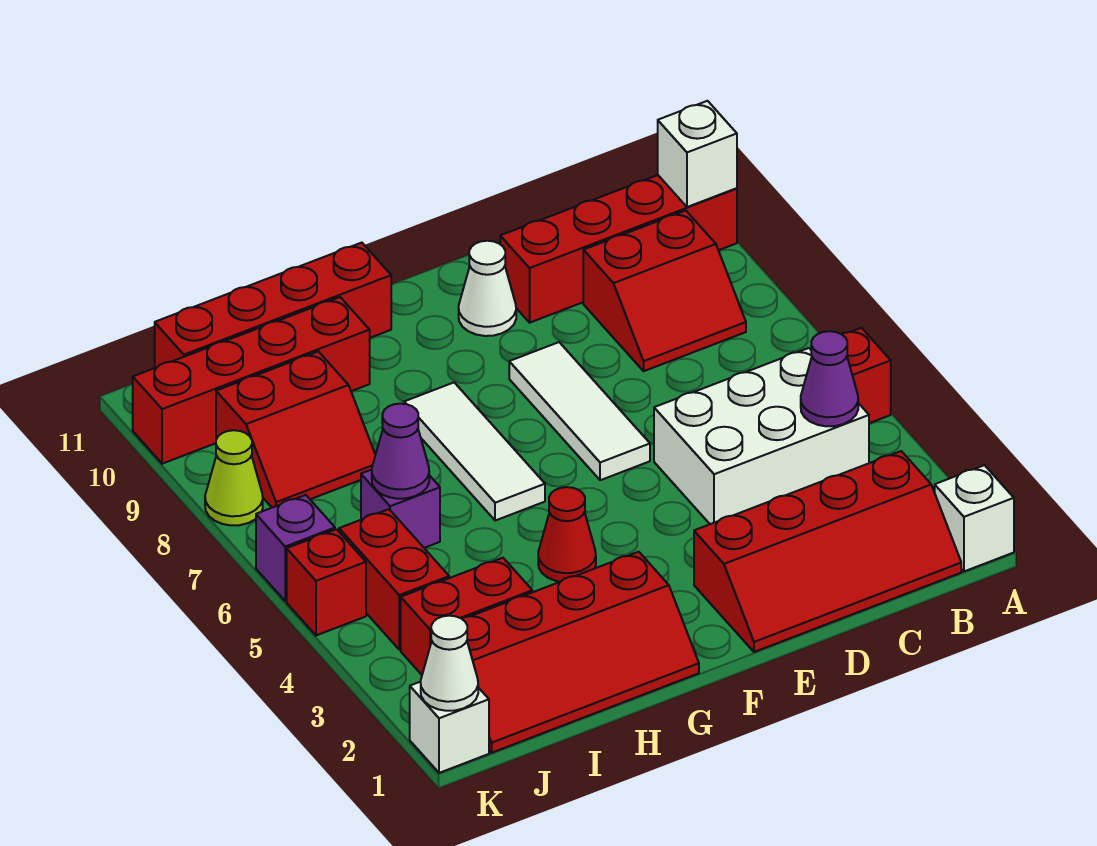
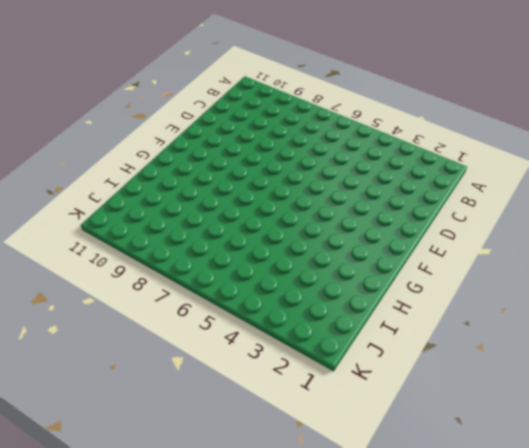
none -> white brick A1 level 1
none -> red brick A5 level 1
none -> red brick A10:D10 level 1

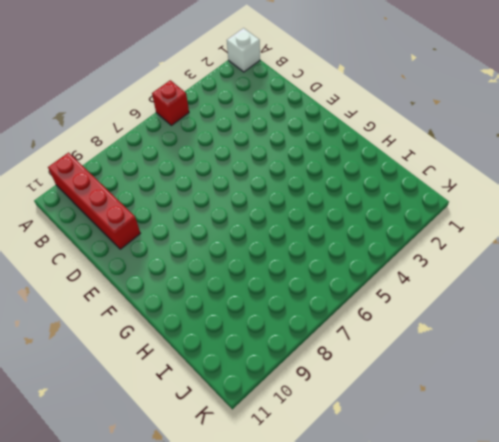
none -> red slope B1:E2 level 1 top 2
none -> white brick B4:D5 level 1
none -> red slope B8:C9 level 1 top 9

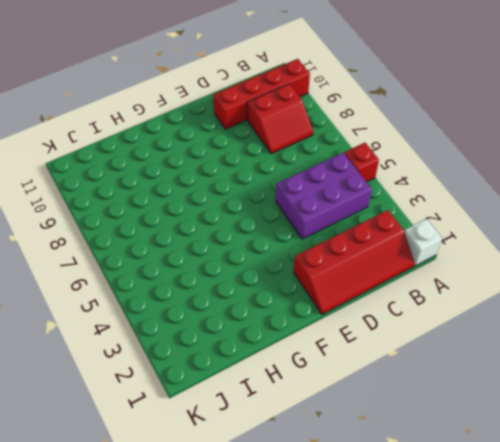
purple brick B4:D5 level 1 -> white brick B4:D5 level 1
none -> white tile E6:E8 level 1
none -> white cone E10 level 1
none -> red slope G1:J2 level 1 top 2

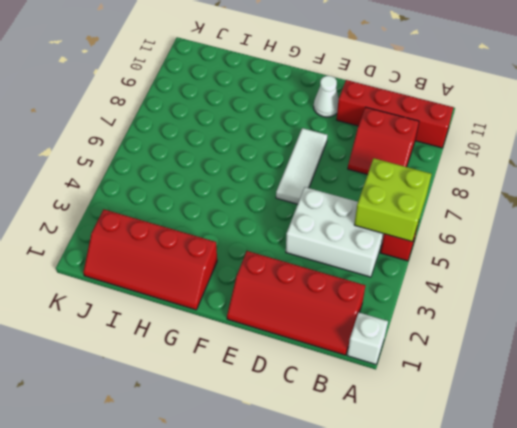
lime brick A5:B6 level 2 -> none
none -> red cone G4 level 1
none -> white tile G6:G8 level 1
none -> red brick G11:J11 level 1

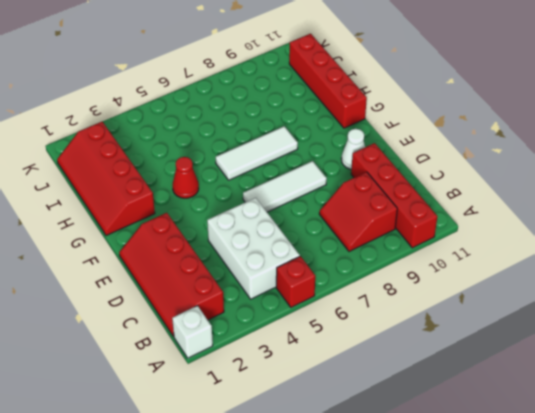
none -> red brick H10:K10 level 1
none -> red brick I3:J3 level 1
none -> purple brick I6 level 1

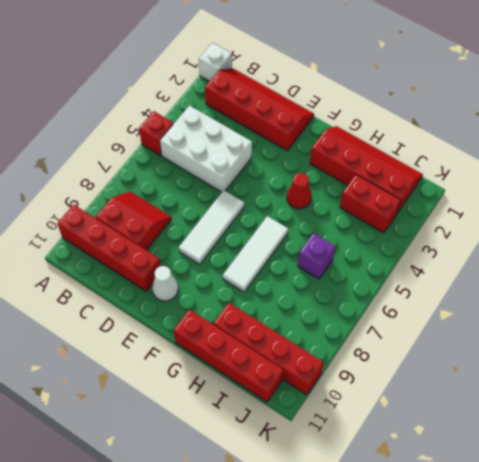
none -> red slope I8:J9 level 1 top 9
none -> red brick J4:J5 level 1
none -> white brick K1 level 1

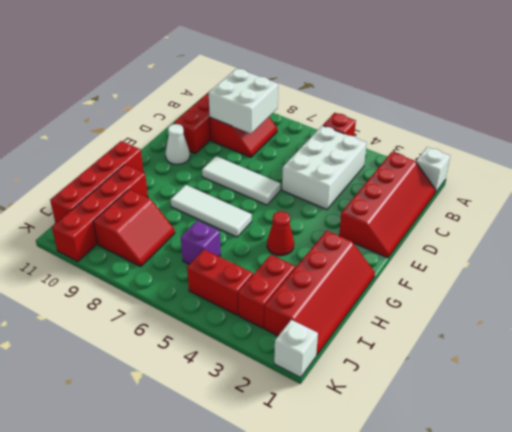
white brick B8:C9 level 2 -> none
none -> red brick K5 level 1
none -> purple brick K6 level 1
none -> lime cone K8 level 1

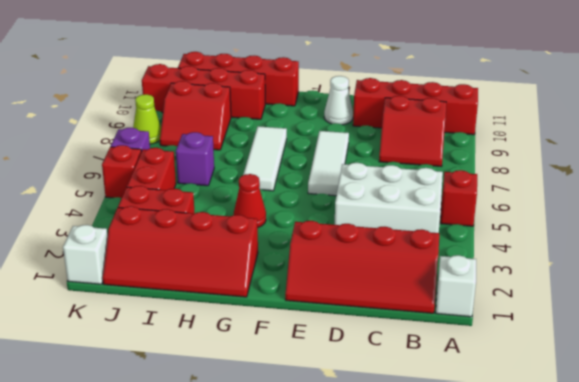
none -> white brick A10 level 2
none -> purple cone B4 level 2
none -> purple cone I6 level 2

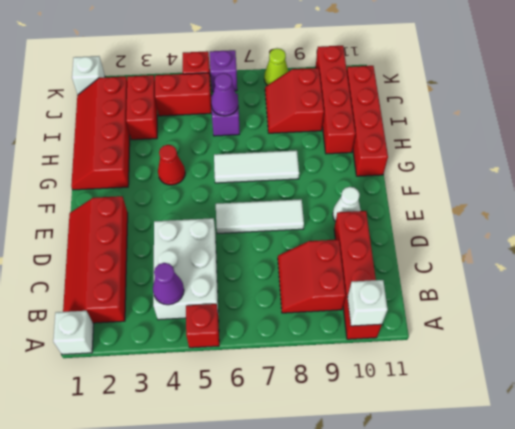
none -> white cone K1 level 2

